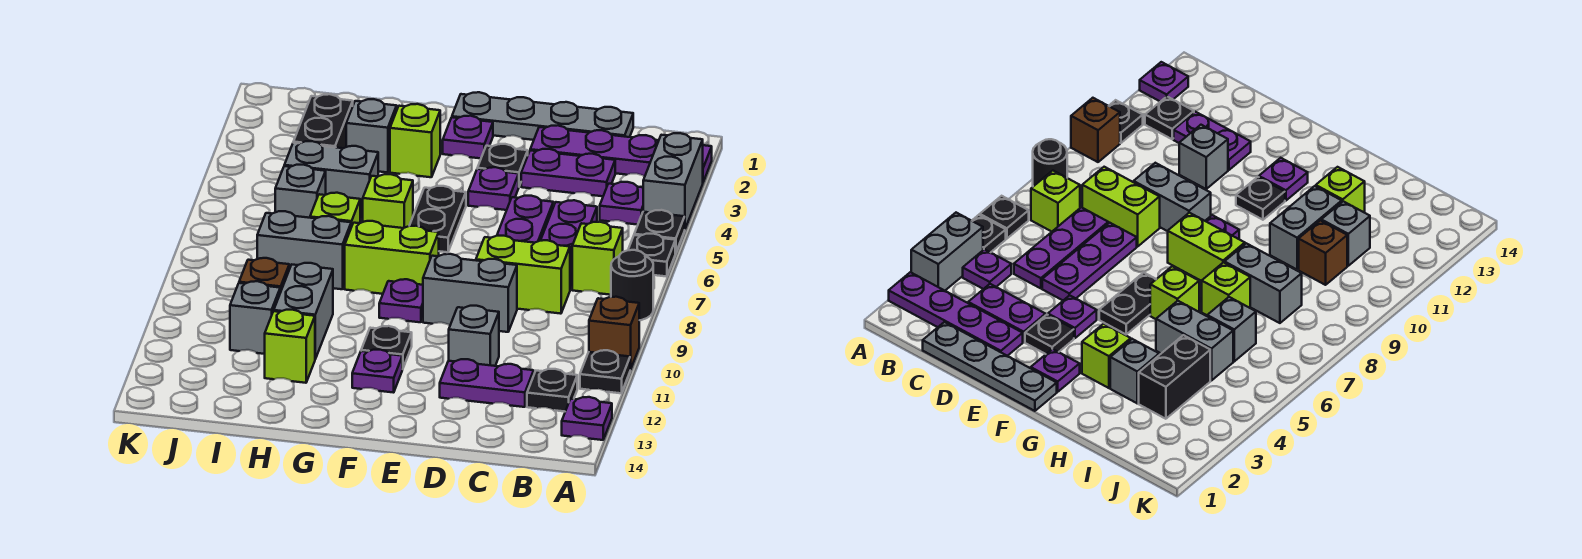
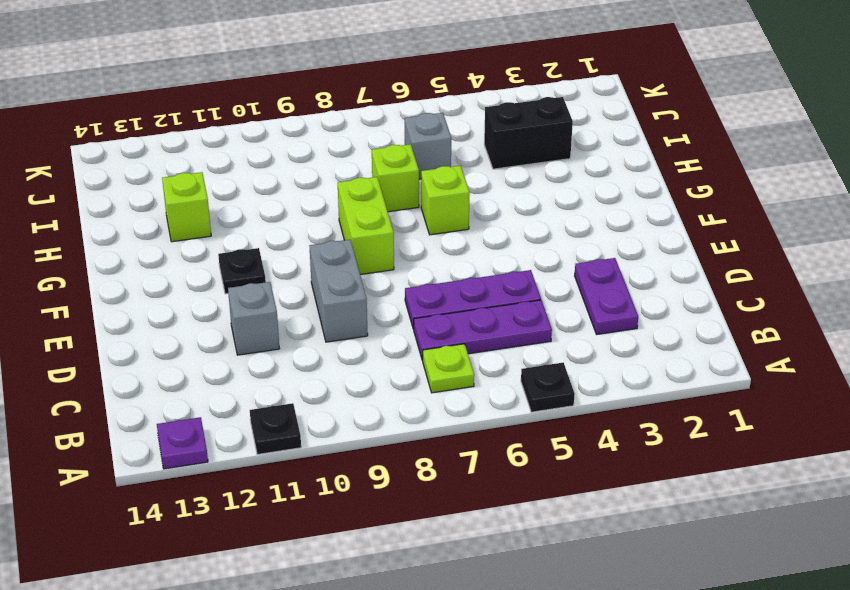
lime plate B7 level 1 -> lime brick B7 level 1
none -> purple plate A2:D2 level 1
none -> grey brick A3:A4 level 1
none -> black plate A6 level 1
none -> black round brick A8 level 1

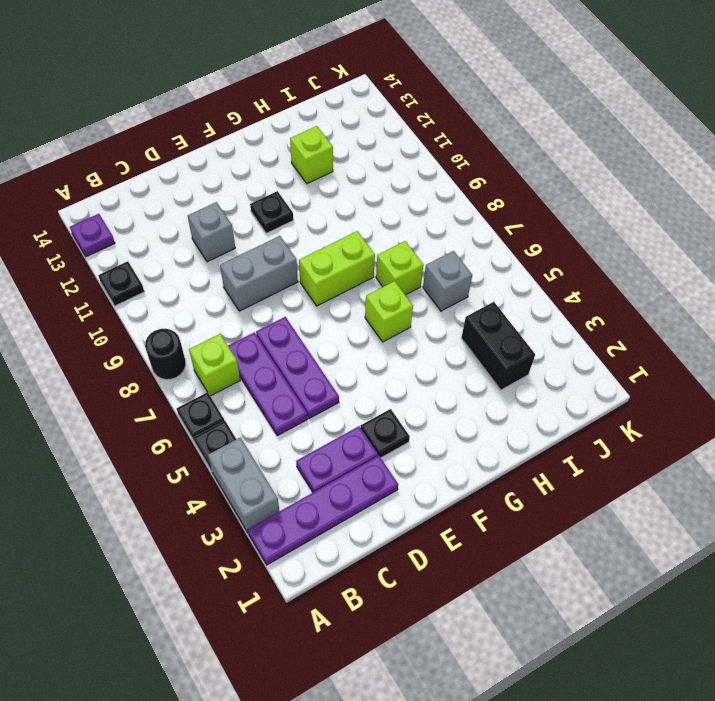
none -> brown brick A10 level 1
none -> purple plate B4 level 1
none -> black plate B12 level 1
none -> grey plate C1:F1 level 1

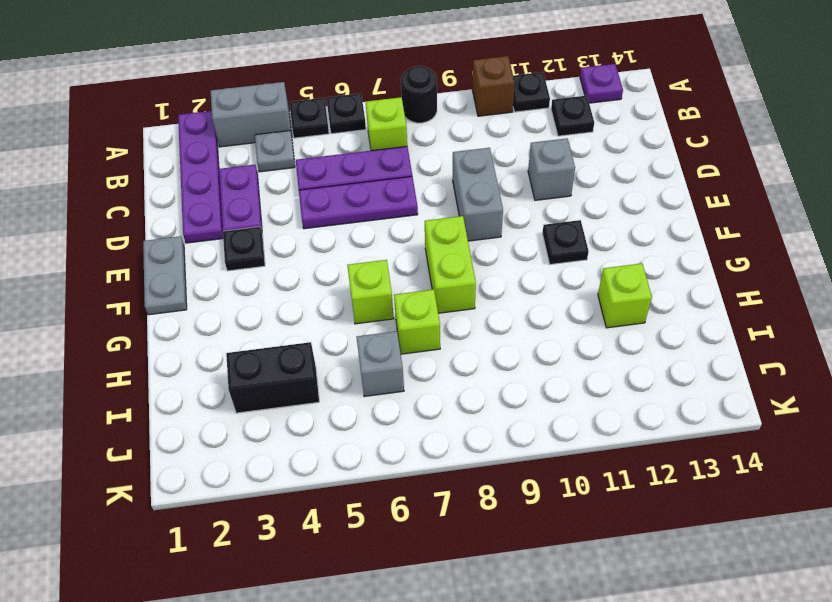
grey plate B4 level 1 -> purple plate B4 level 1
grey plate E1:F1 level 1 -> grey plate C1:F1 level 1
none -> lime brick C8:D8 level 1
none -> purple plate C12:D12 level 1
none -> purple plate E4 level 1
none -> purple plate F2 level 1

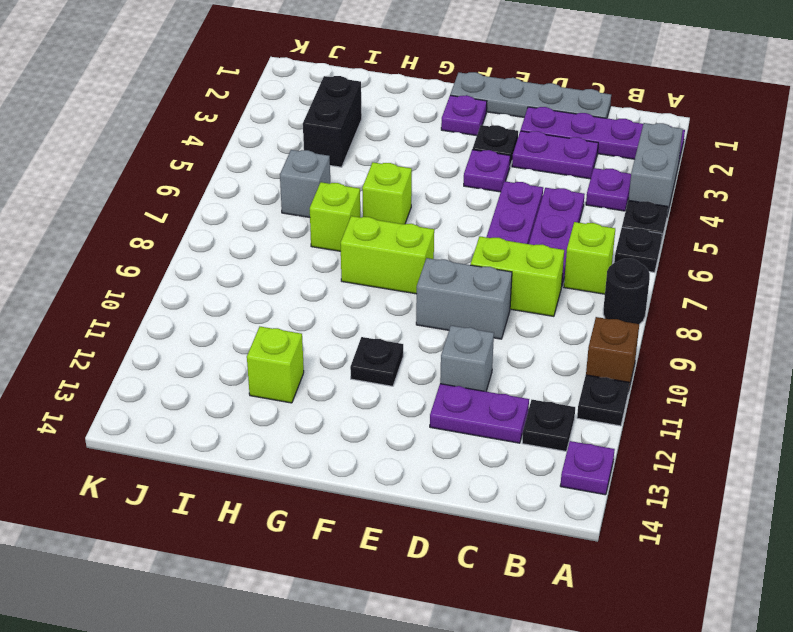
none -> black plate F5:F6 level 1
none -> purple plate F9 level 1
none -> purple plate F12 level 1
none -> lime brick G3 level 1

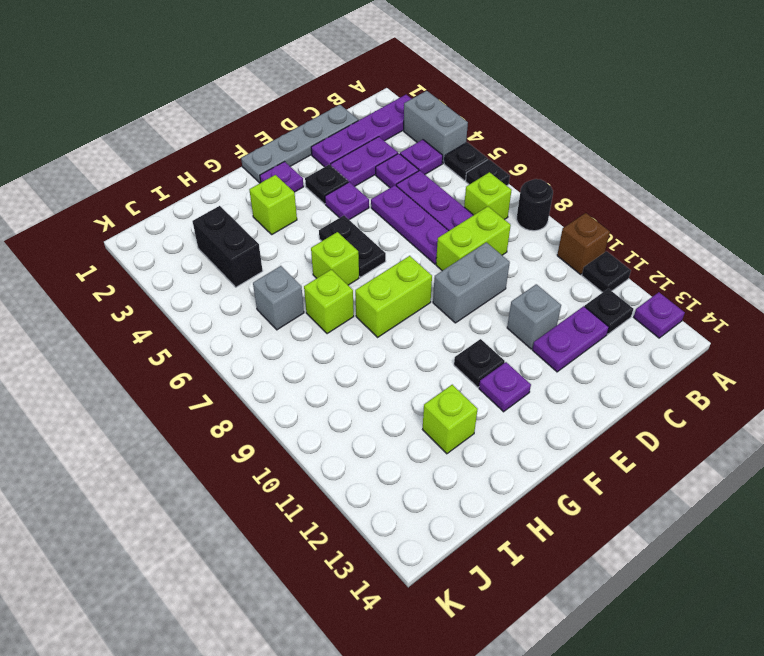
purple plate C4 level 1 -> purple plate F9 level 1
none -> grey brick H3 level 1
none -> grey brick H5:I5 level 1
none -> grey brick H8:I8 level 1
none -> grey brick H10:H11 level 1

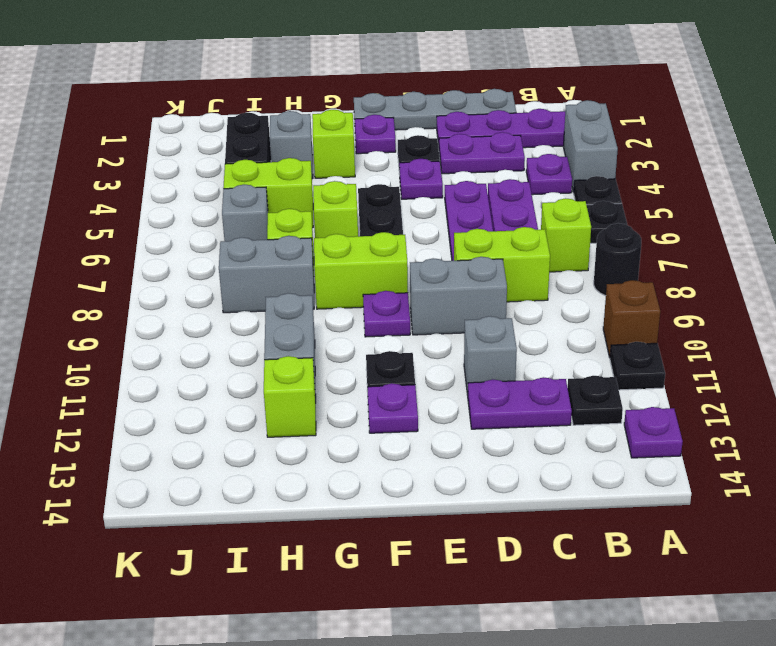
lime brick H5:I5 level 1 -> grey brick H5:I5 level 1
none -> brown brick I10 level 1
none -> grey brick I11 level 1

